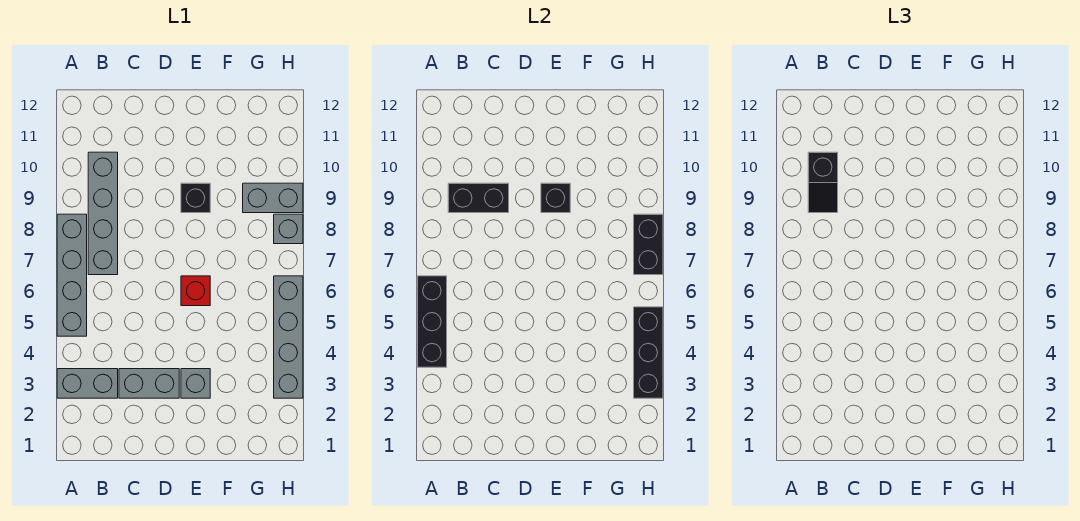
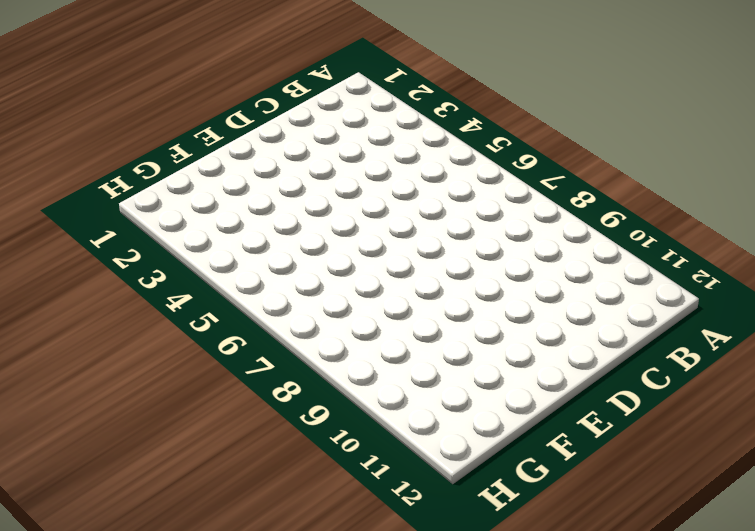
none -> grey brick A3:B3 level 1
none -> grey brick A5:A8 level 1
none -> grey brick B7:B10 level 1

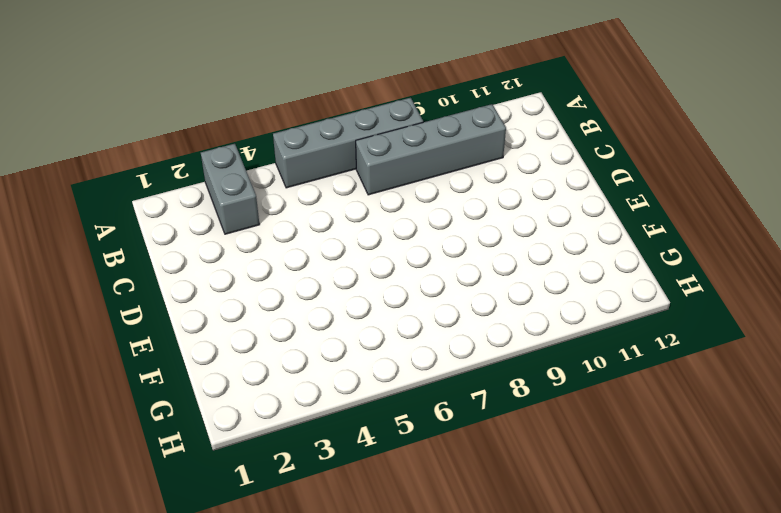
none -> grey brick C3:D3 level 1
none -> grey brick E3 level 1
none -> red brick E6 level 1

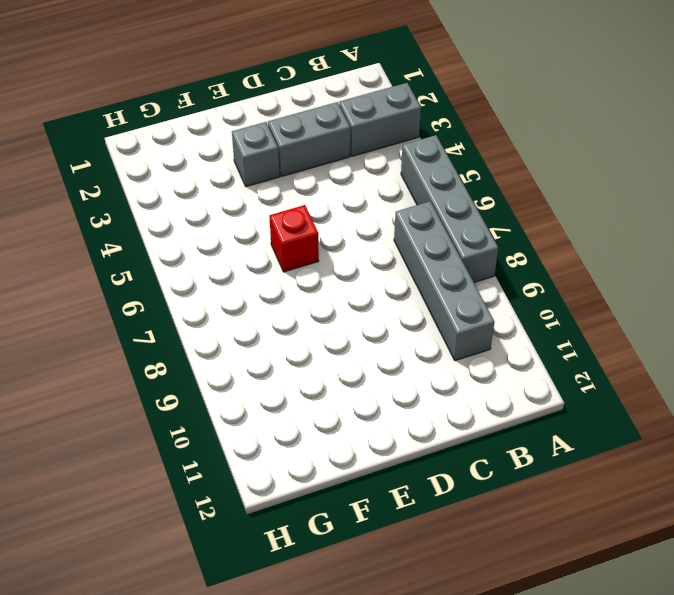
none -> black brick E9 level 1
none -> grey brick G9:H9 level 1
none -> grey brick H3:H6 level 1

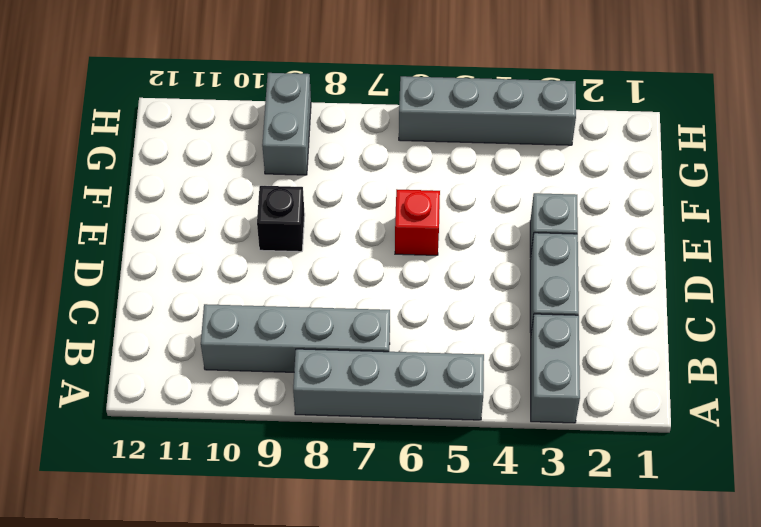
none -> grey brick H8 level 1
none -> black brick A4:A6 level 2
none -> black brick B9:C9 level 2

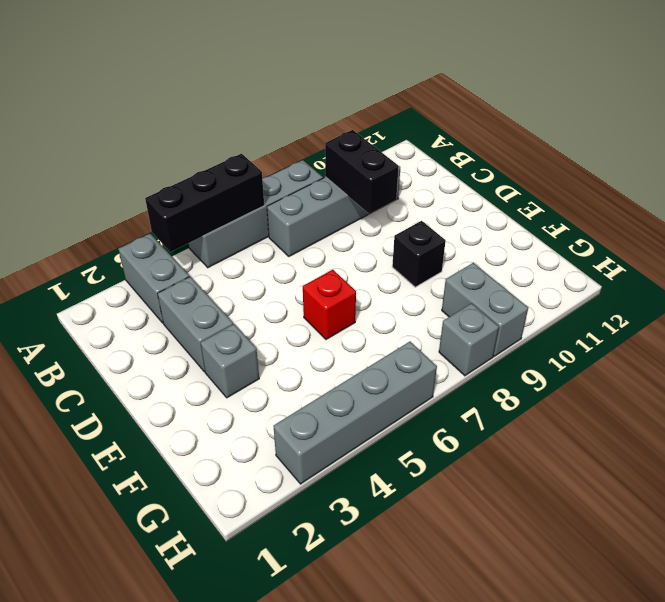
none -> black brick E9 level 2
none -> black brick H3:H5 level 2
none -> black brick H7:H8 level 2

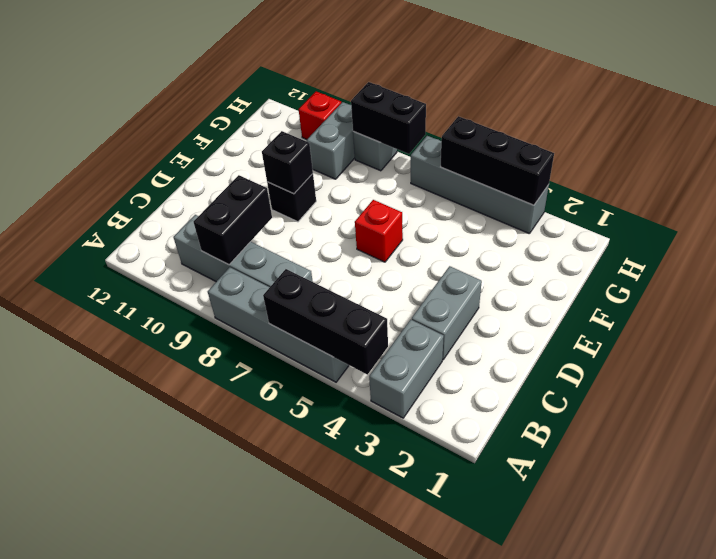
red brick H10 level 1 -> none
none -> grey brick E3 level 1
none -> black slope B9:B10 level 3 top 10

